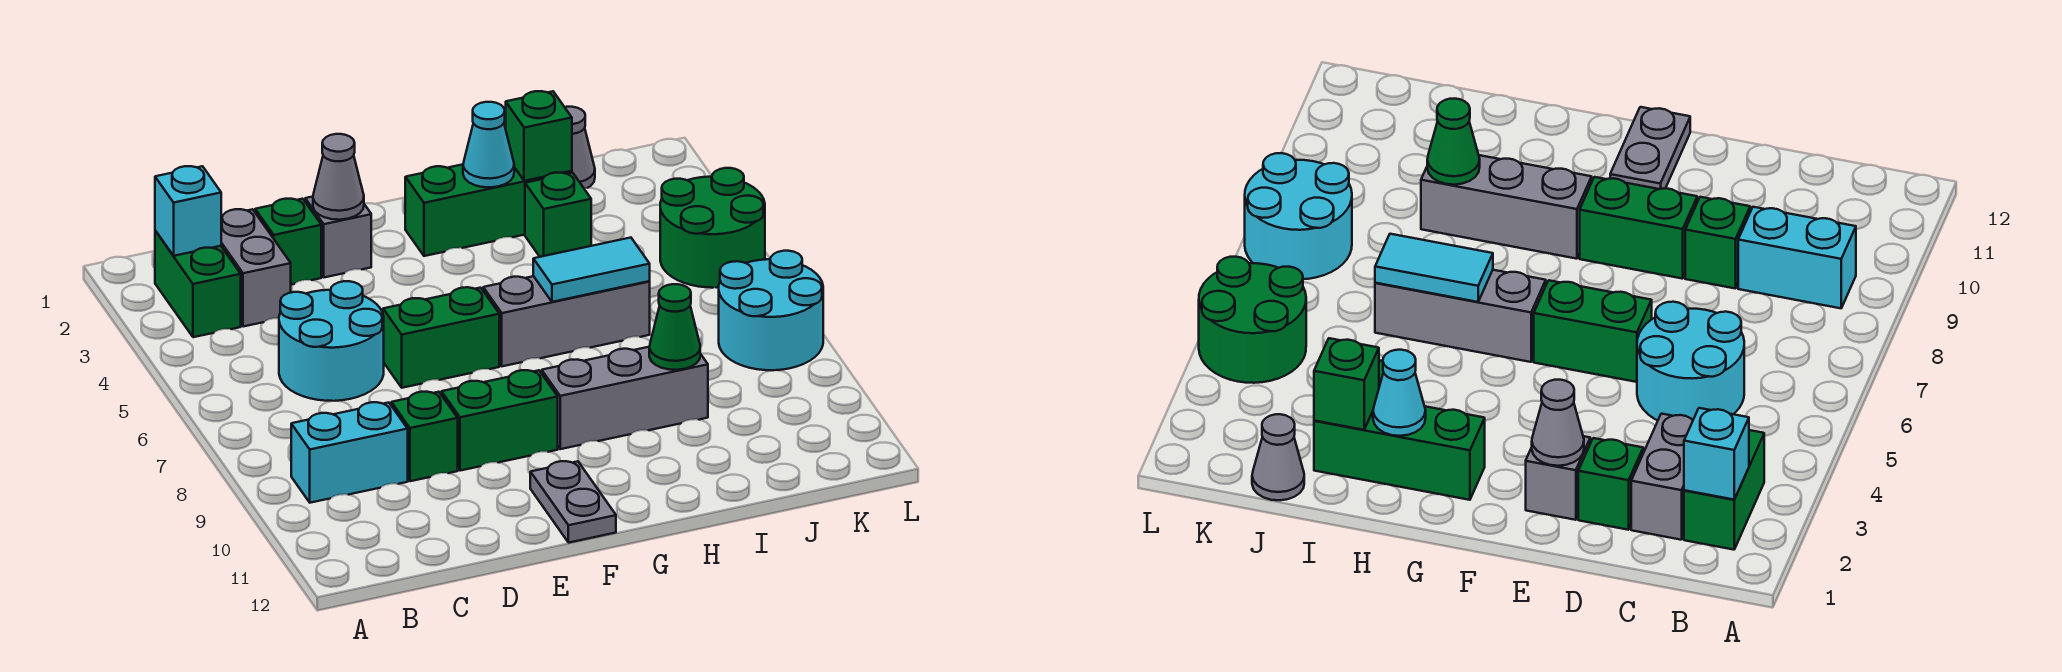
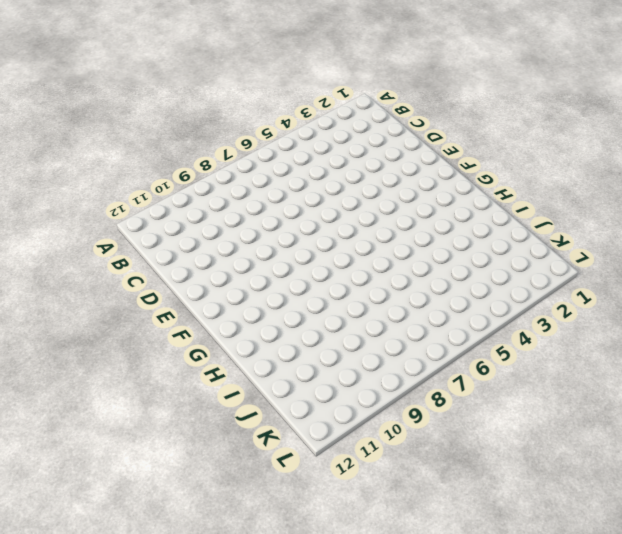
none -> green brick B2:B3 level 1
none -> cyan brick B9:C9 level 1
none -> grey brick C2:C3 level 1

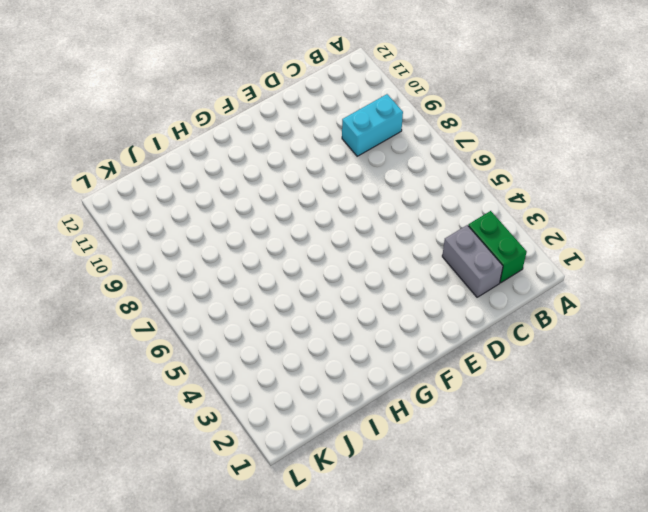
none -> cyan round brick C5:D6 level 1
none -> green brick D2 level 1
none -> green brick D9 level 1

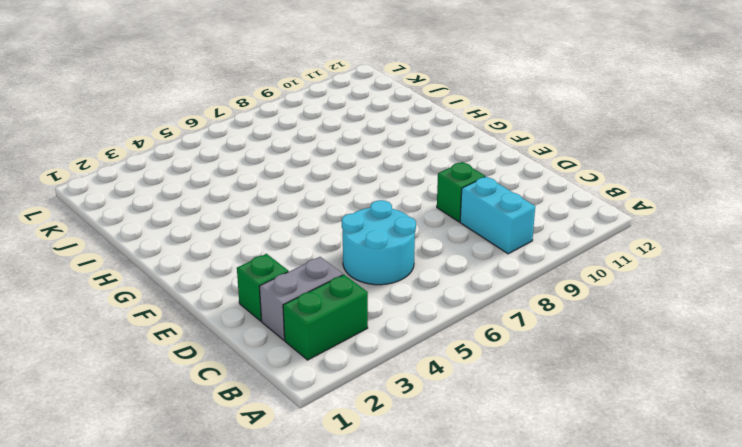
none -> grey brick E2 level 1
none -> green brick E6:F6 level 1
none -> green brick E9:F9 level 1

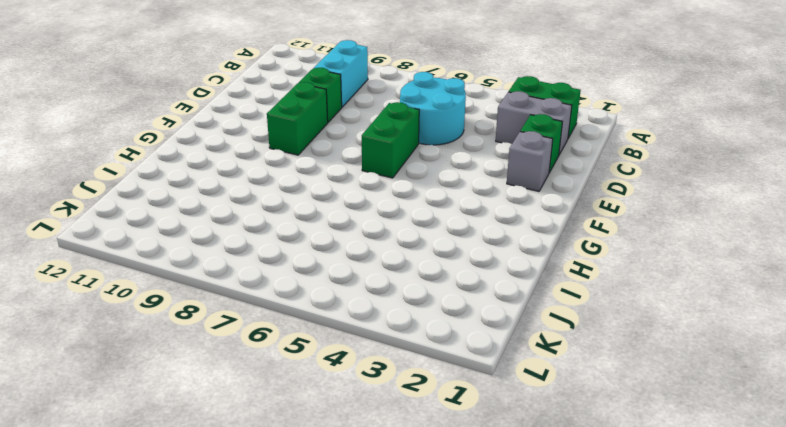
none -> grey plate F11:F12 level 1
none -> green brick G2:I2 level 1
none -> grey brick G6:I6 level 1

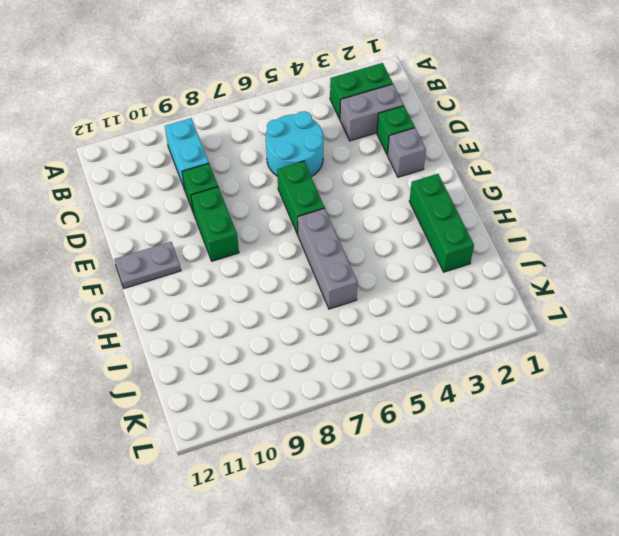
none -> grey brick G9:I9 level 1
none -> green brick I3 level 1
none -> grey cone J1 level 1

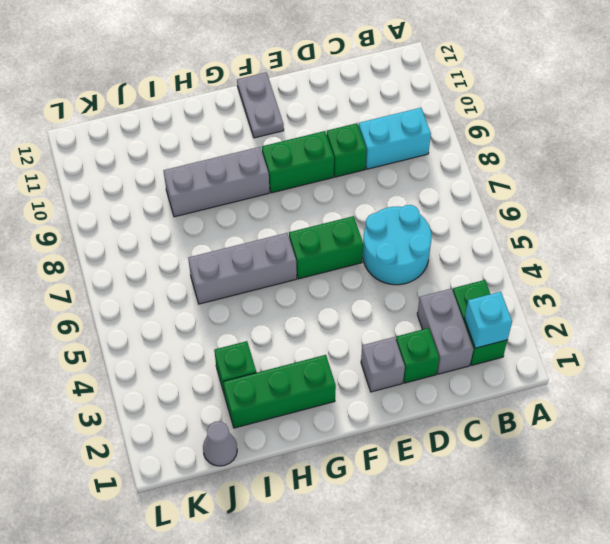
none -> green round brick K4:L5 level 1
none -> cyan round brick K7:L8 level 1
none -> grey cone E2 level 2

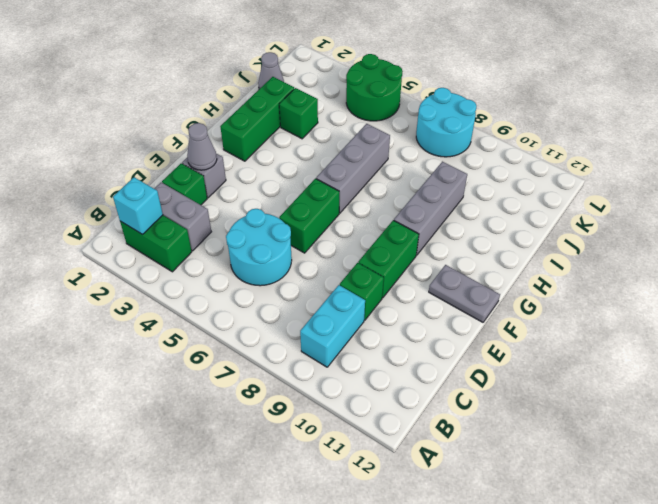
none -> cyan cone H2 level 2
none -> cyan tile H6:I6 level 2
none -> green brick I2 level 2

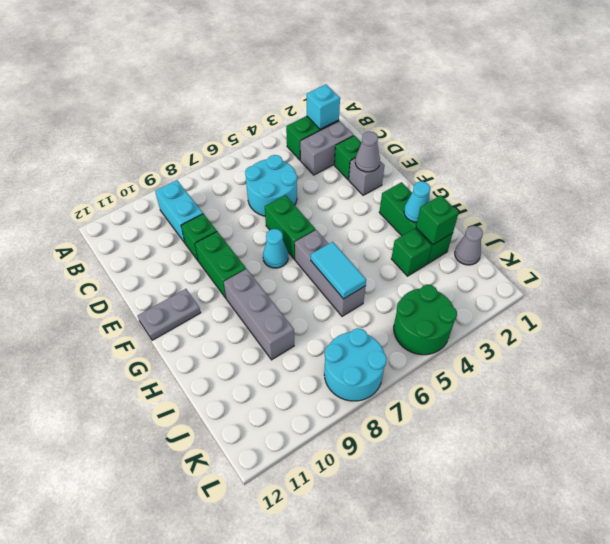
cyan cone F7 level 1 -> none
none -> green cone I9 level 2

